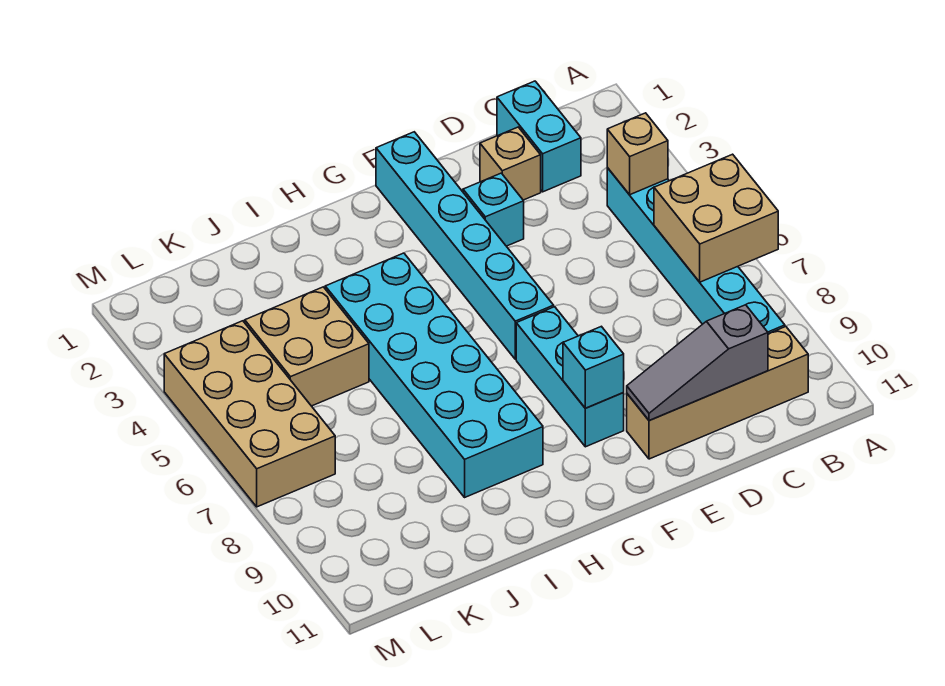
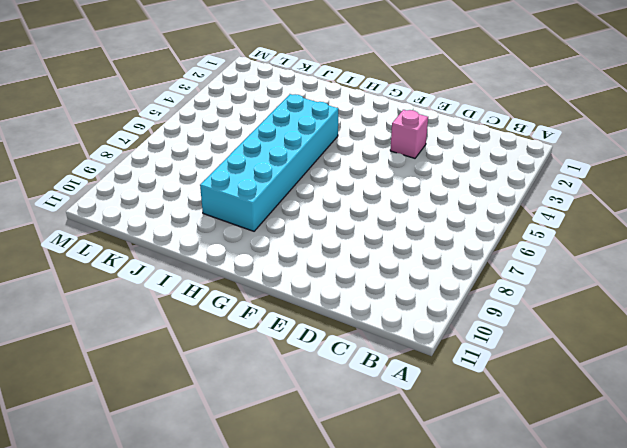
pink brick E3 level 1 -> cyan brick E3 level 1
none -> cyan brick B4:B9 level 1
none -> tan brick B10:E10 level 1
none -> cyan brick C1:C2 level 1

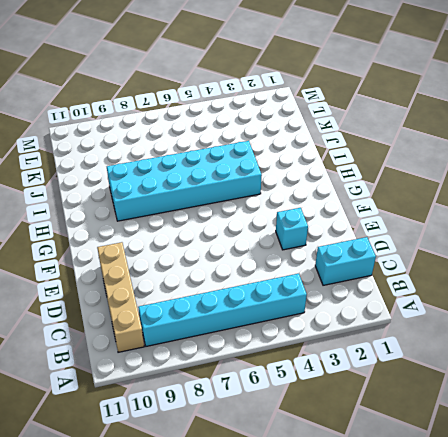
none -> tan brick D2 level 1
none -> cyan brick F1:F6 level 1
none -> cyan brick F7:F9 level 1

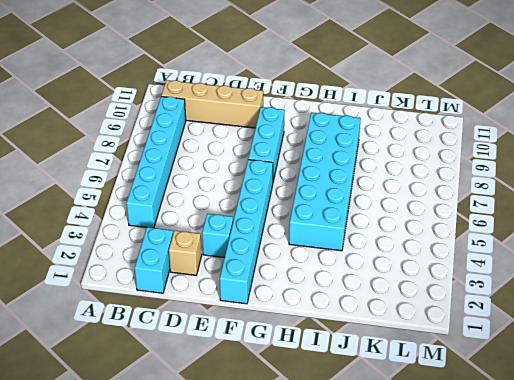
none -> tan brick J4:K5 level 1
none -> tan brick L4:M7 level 1
none -> tan brick A6:B7 level 2

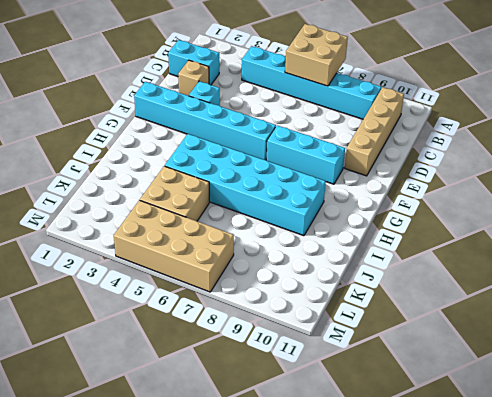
none -> tan brick B4 level 2
none -> grey slope C10:E10 level 2 top C
none -> cyan brick F9 level 2

